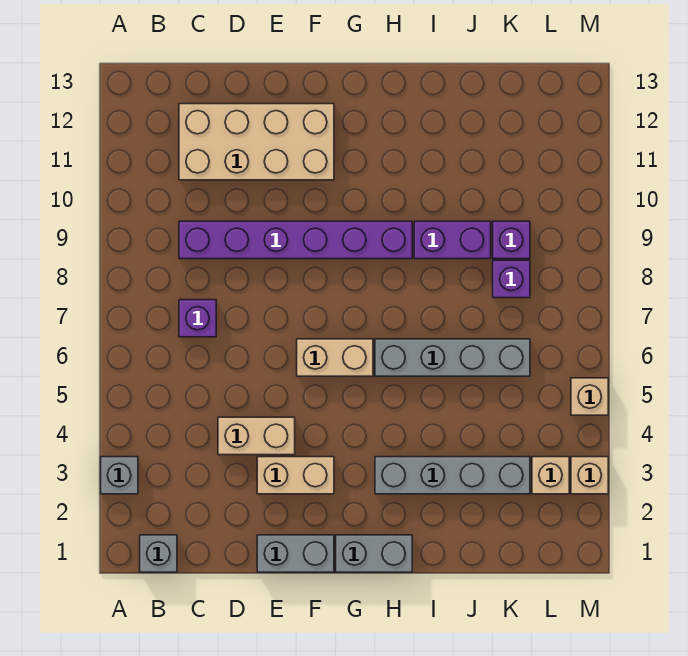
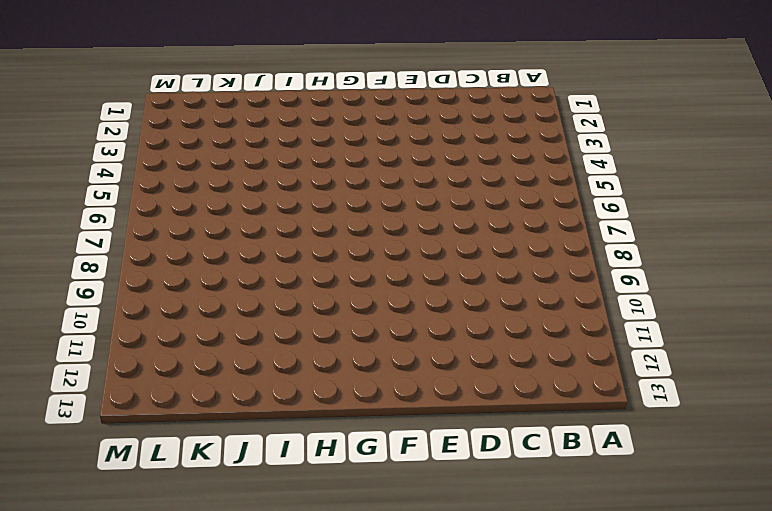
none -> grey brick A3 level 1
none -> grey brick B1 level 1
none -> purple brick C7 level 1

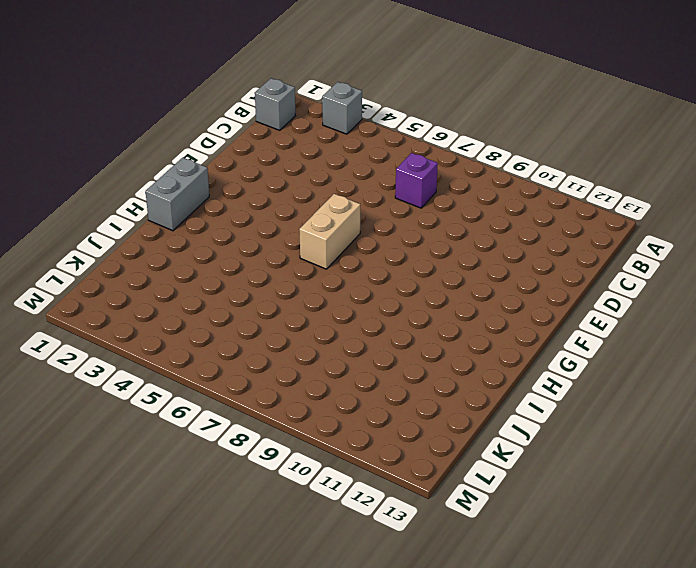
none -> purple brick C9:H9 level 1
none -> tan brick C11:F12 level 1
none -> tan brick D4:E4 level 1

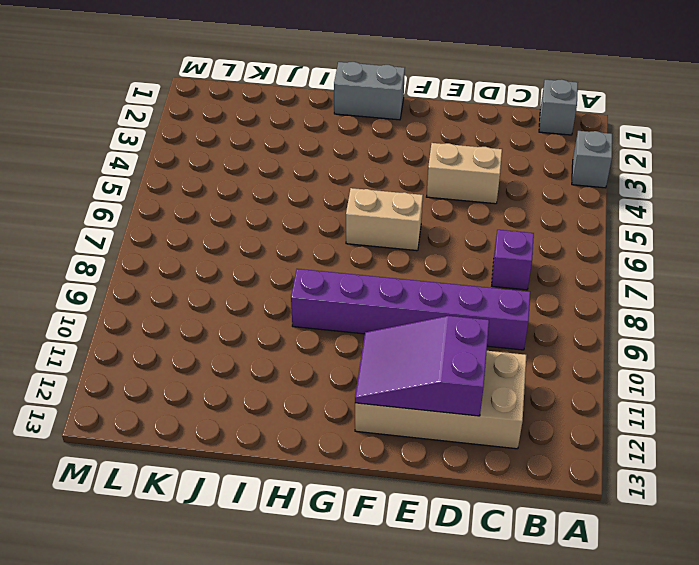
purple slope D11:F12 level 2 top D -> none
none -> grey brick E1:F1 level 1
none -> tan brick E3:F3 level 1
none -> grey brick H3:K3 level 1

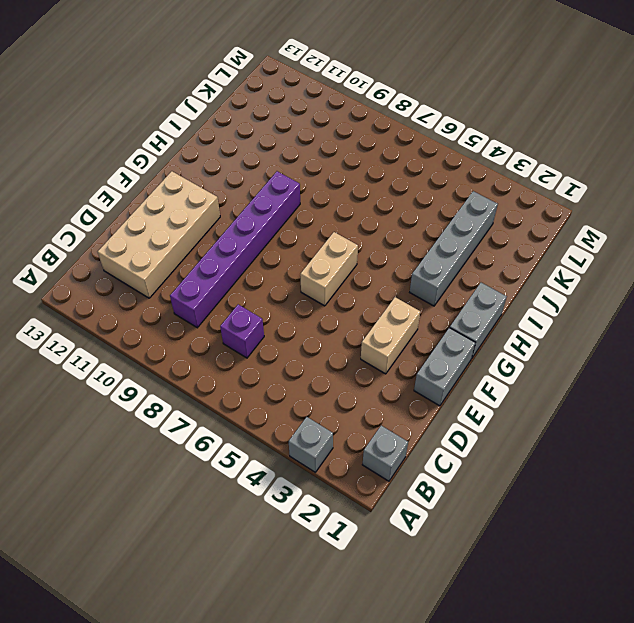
none -> tan brick D4:E4 level 1
none -> grey brick H6:K6 level 1
none -> purple brick I9:J9 level 1

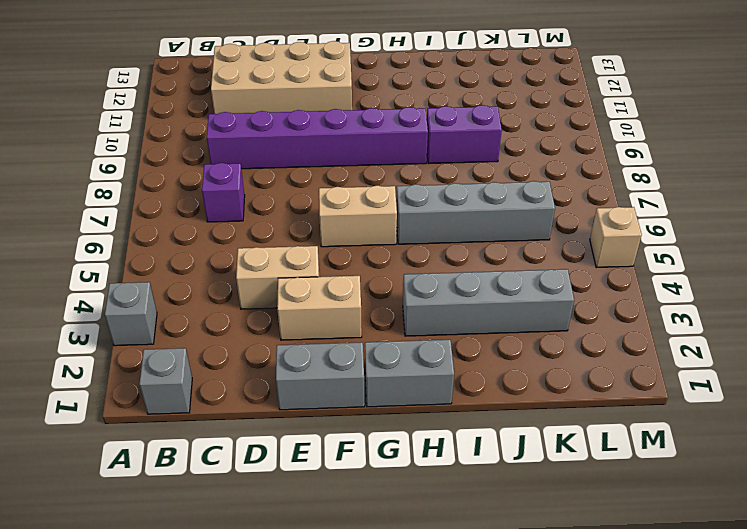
none -> purple brick K8 level 1
none -> purple brick K9 level 1
none -> tan brick L3 level 1

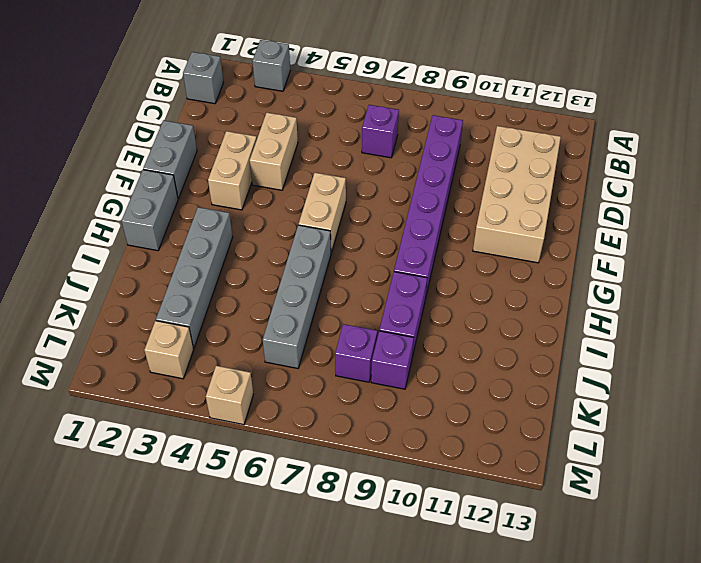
none -> tan brick M3 level 1

